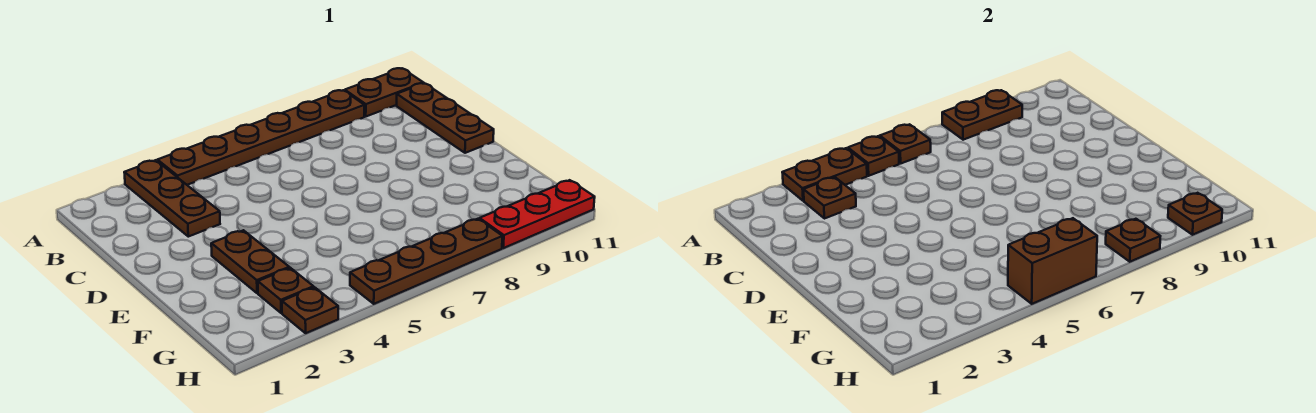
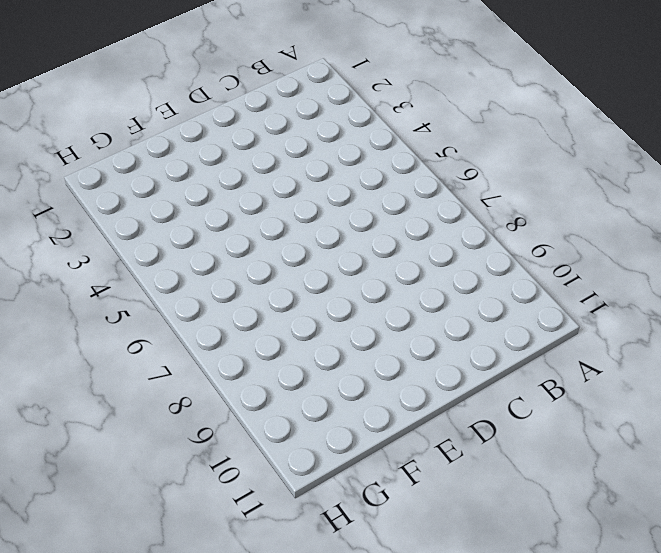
none -> brown plate A3:C3 level 1
none -> brown plate A4:A9 level 1
none -> brown plate A10:A11 level 1

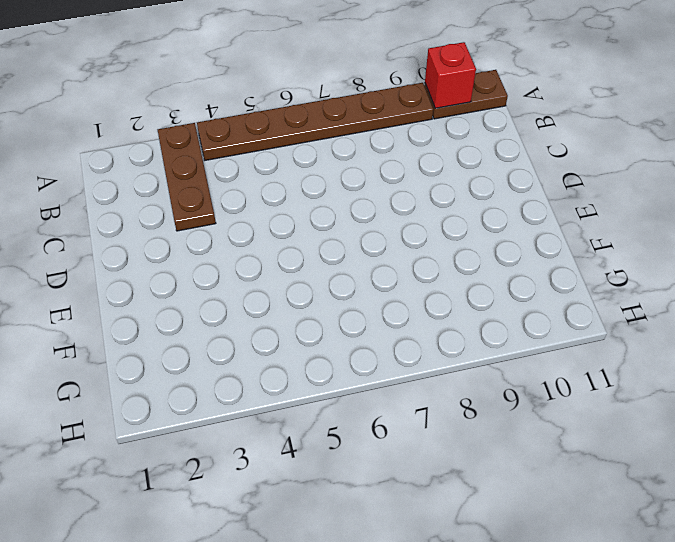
red brick A10 level 2 -> none
none -> brown plate B11:D11 level 1
none -> brown plate E3:F3 level 1
none -> brown plate G3 level 1

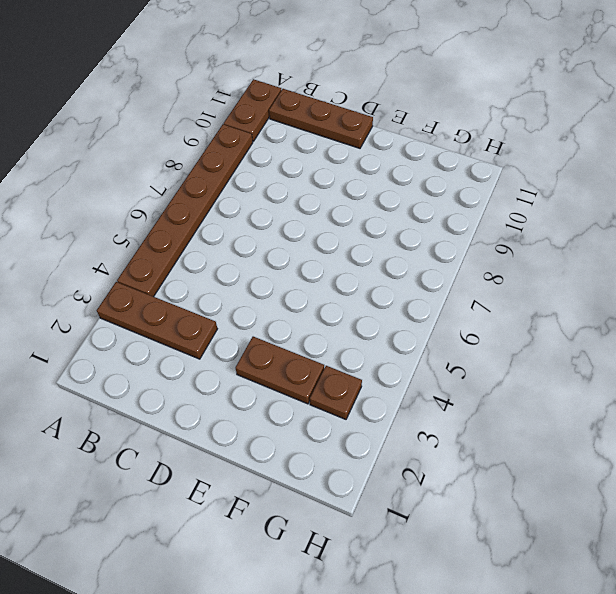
none -> brown plate H3 level 1
none -> brown plate H5:H8 level 1
none -> red plate H9:H11 level 1

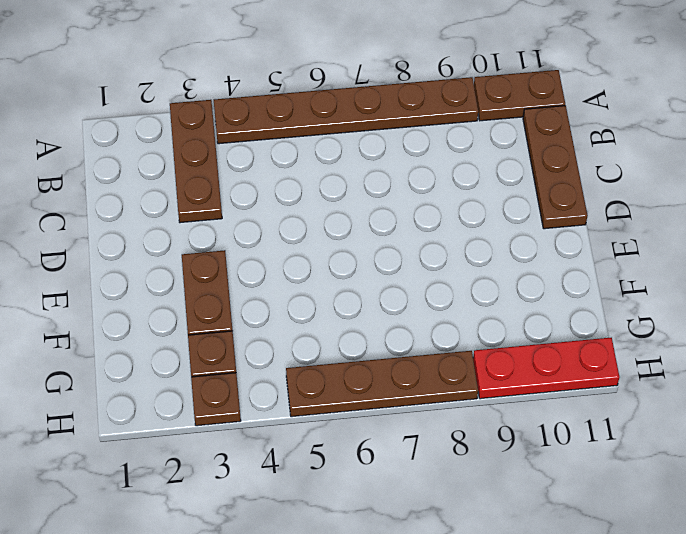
none -> brown plate A3:A4 level 2
none -> brown plate A5 level 2
none -> brown plate A6 level 2

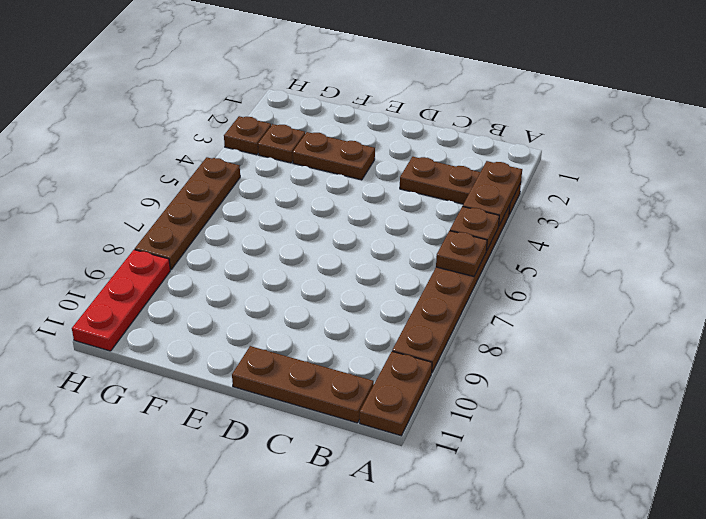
none -> brown plate A8:A9 level 2
none -> brown plate B3 level 2
none -> brown brick H5:H6 level 2

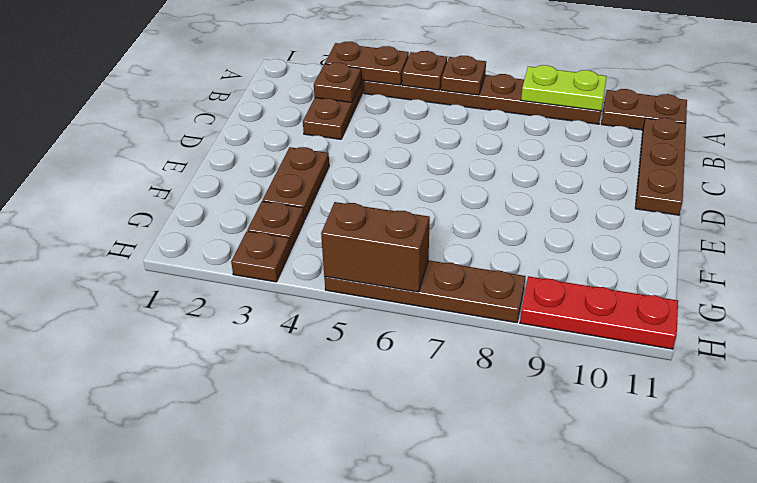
lime plate A8:A9 level 2 -> brown plate A8:A9 level 2
none -> brown plate H8 level 2
none -> brown plate H10 level 2

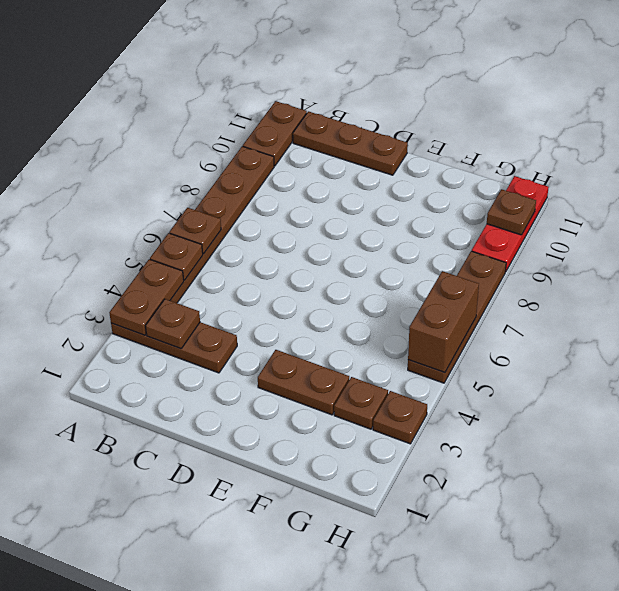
none -> brown plate A8:A9 level 2
none -> brown plate H8 level 2

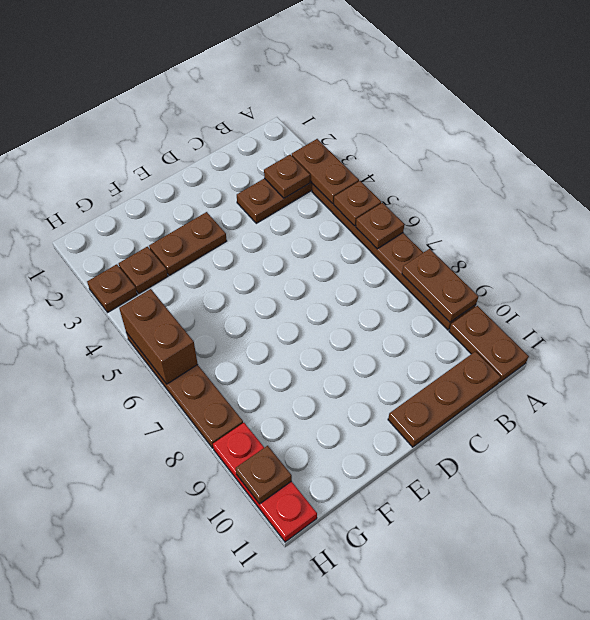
none -> brown plate H8 level 2

